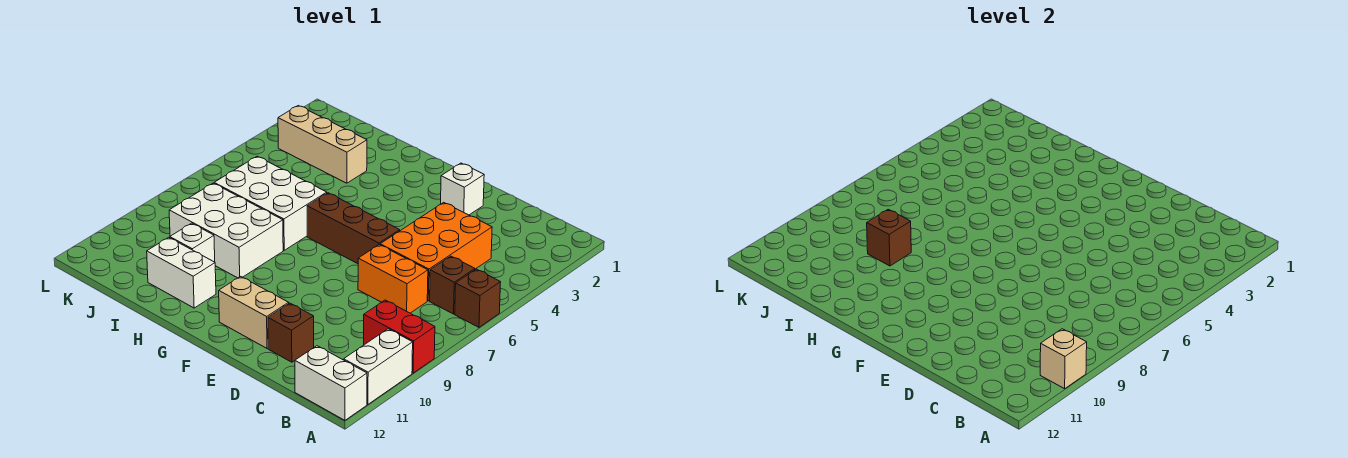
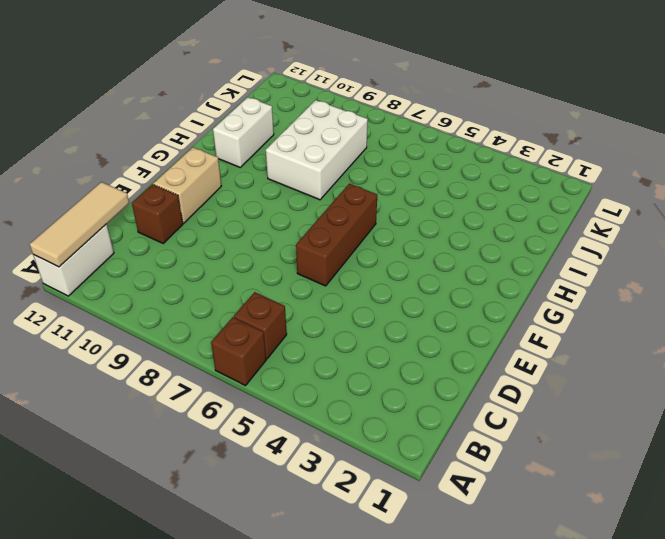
tan tile A12:C12 level 2 -> none
none -> red brick A9:B9 level 1
none -> white brick A10:A11 level 1
none -> orange brick C4:D6 level 1

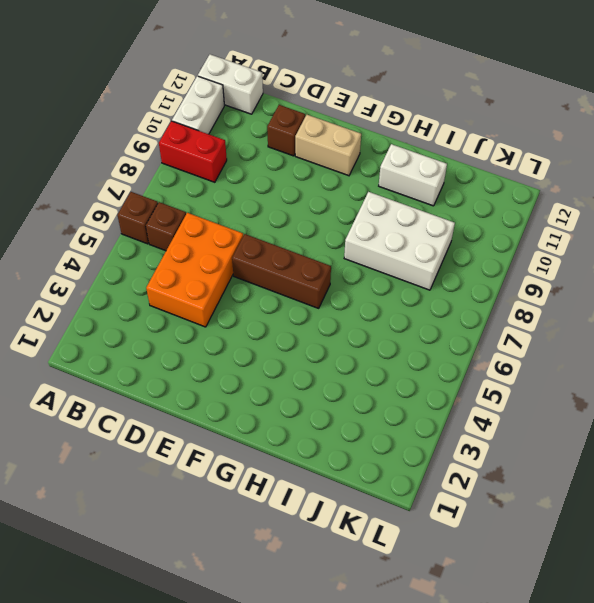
none -> orange brick C7:D7 level 1
none -> white brick E2 level 1
none -> white brick H6:J7 level 1

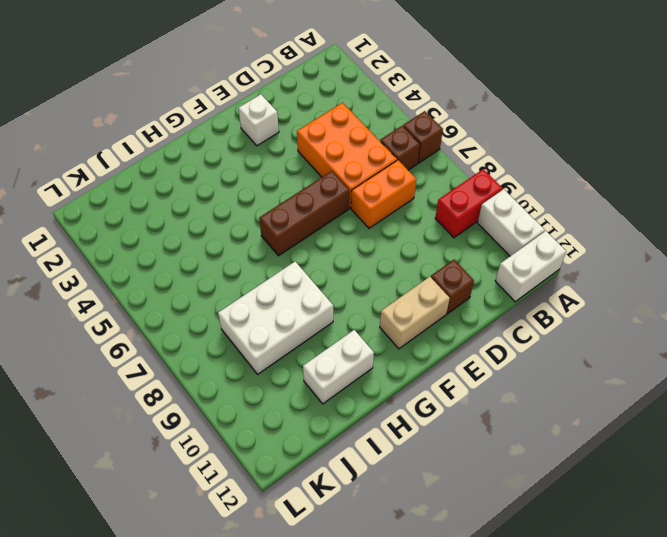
none -> white brick H6:J7 level 1
none -> tan brick I3:K3 level 1
none -> white brick I10 level 1

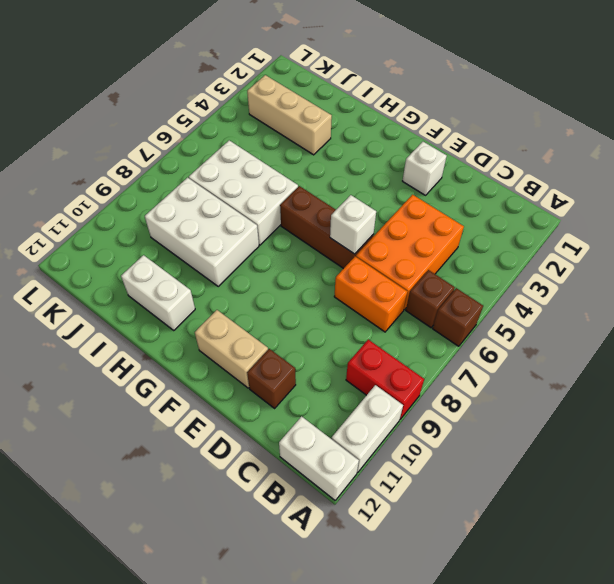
white brick E6 level 2 -> white brick I10 level 1
none -> tan brick A10 level 2
none -> brown brick I9 level 2

